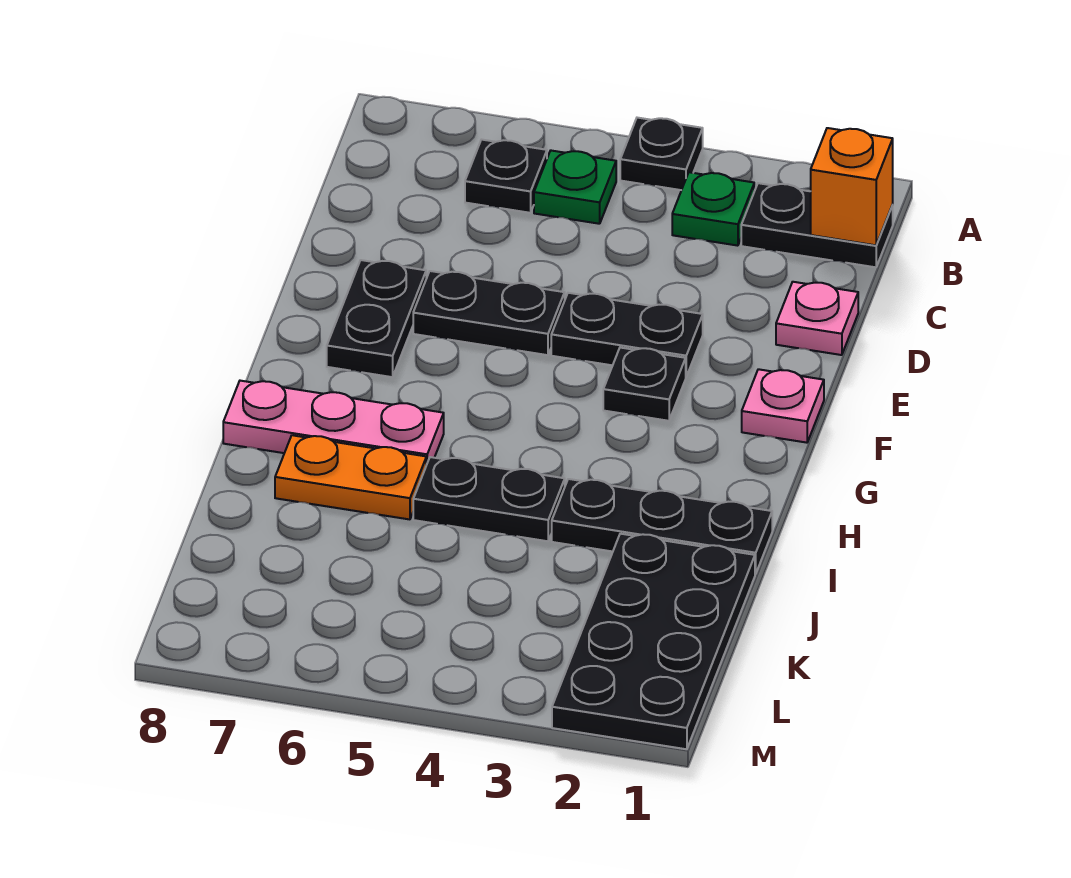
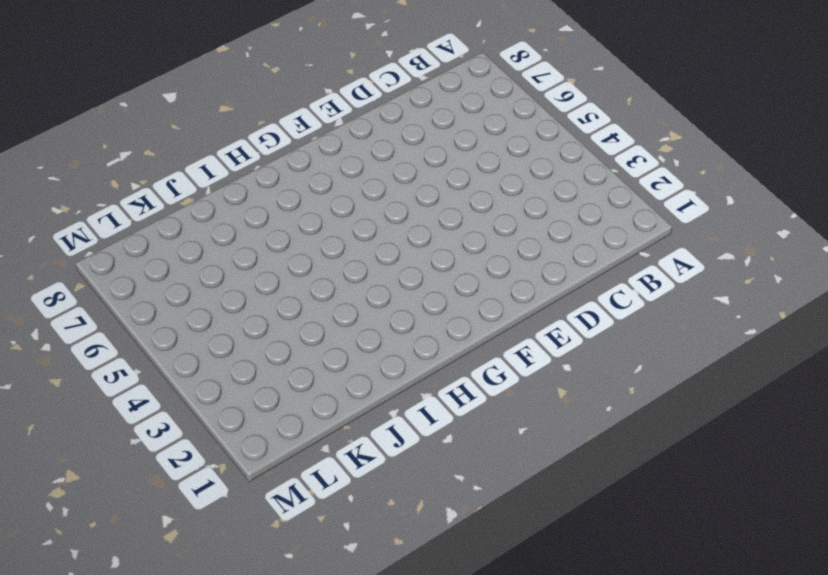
none -> black plate A4 level 1
none -> black plate B1:B2 level 1
none -> green plate B3 level 1

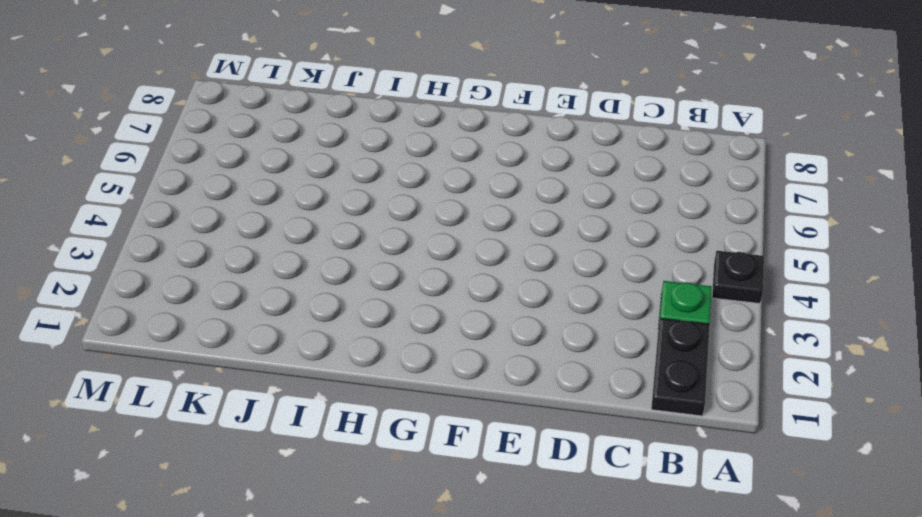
none -> green plate B5 level 1
none -> black plate B6 level 1
none -> pink plate D1 level 1

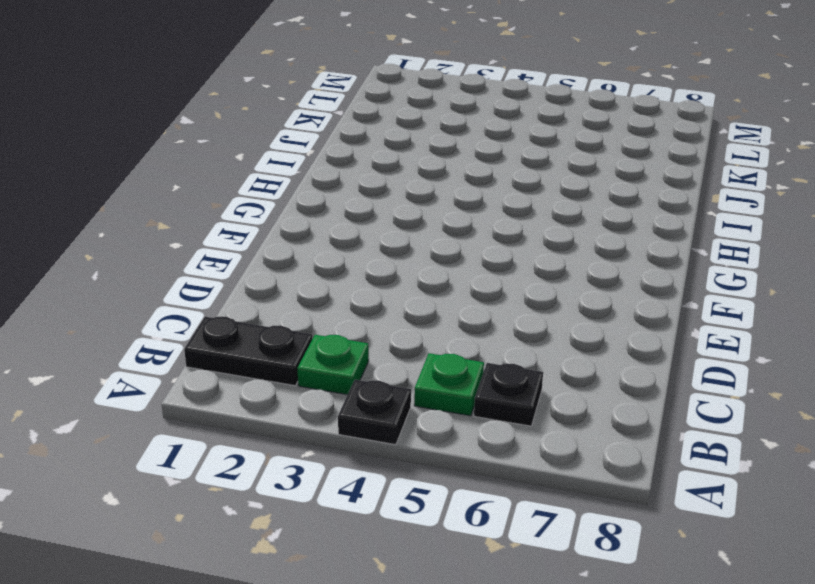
none -> pink plate D1 level 1
none -> black plate E3:E4 level 1
none -> black plate E5:E6 level 1

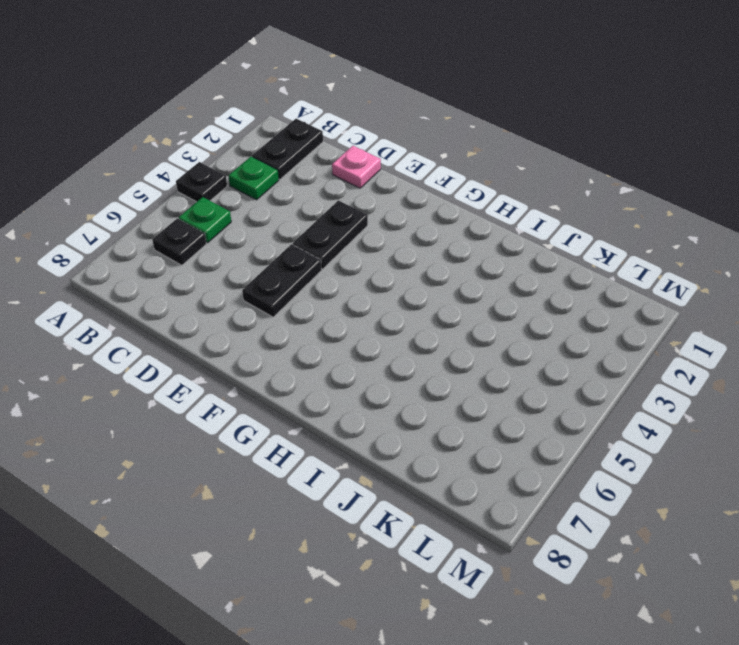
none -> black plate E7:F7 level 1
none -> pink plate F1 level 1
none -> black plate F3 level 1

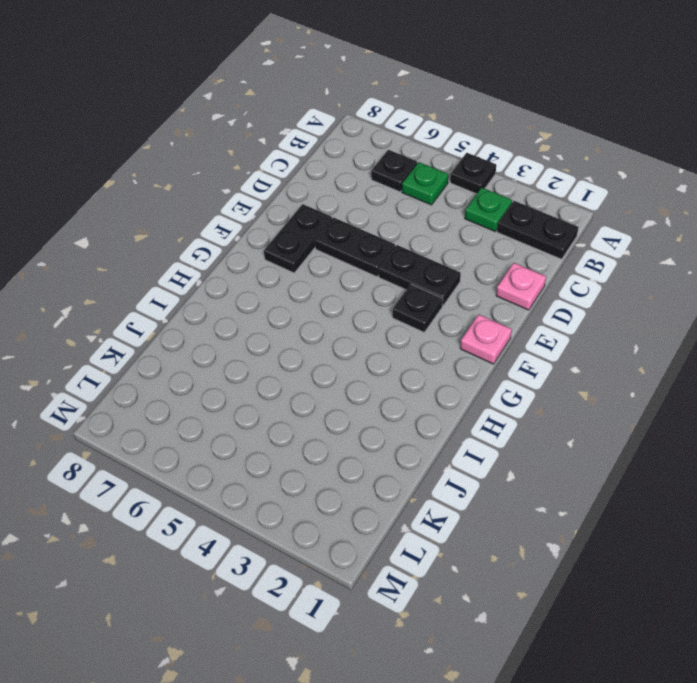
none -> pink plate H6:H8 level 1
none -> black plate I1:I3 level 1
none -> black plate I4:I5 level 1

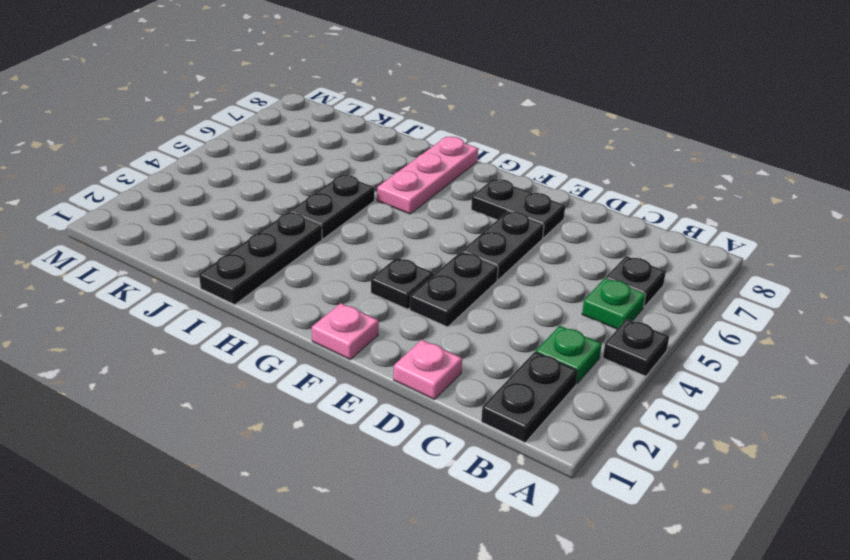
none -> orange plate I6:I7 level 1
none -> black plate J1:M2 level 1
none -> orange brick B1 level 2

